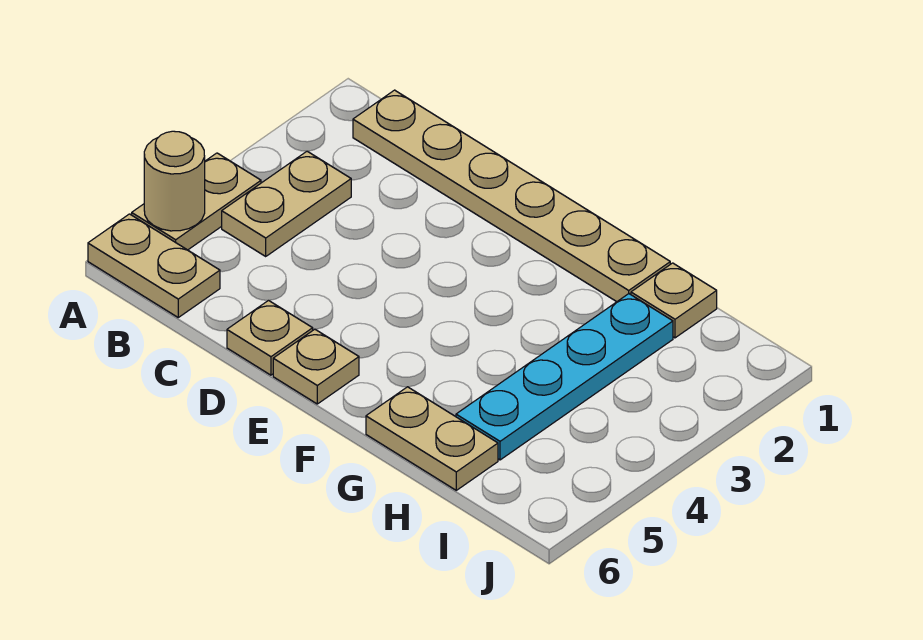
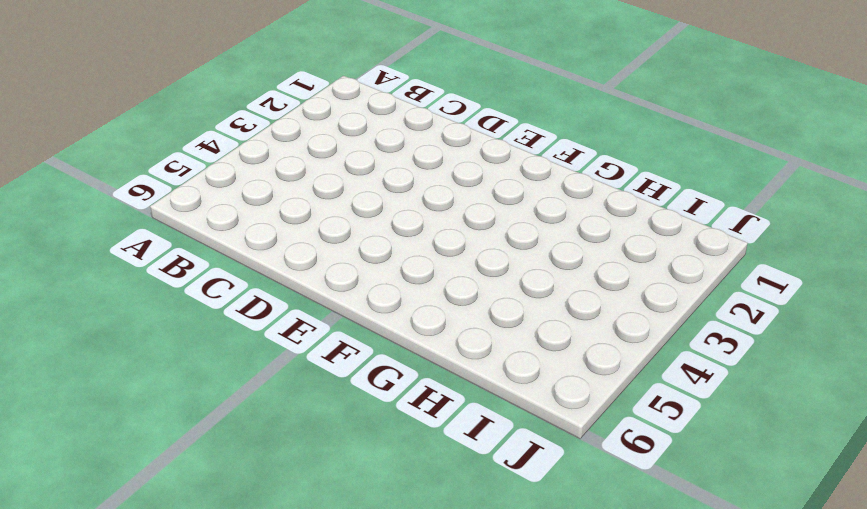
none -> tan plate A4:A5 level 1
none -> tan plate A6:B6 level 1

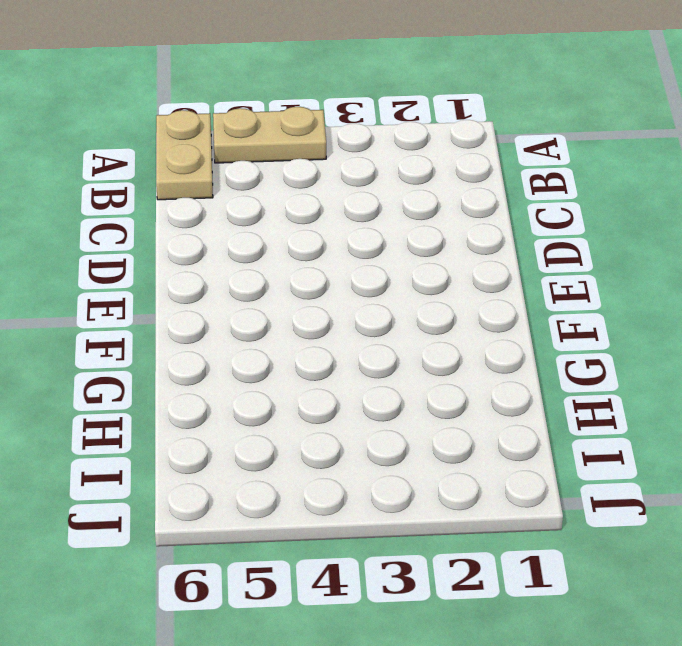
none -> tan plate B1:G1 level 1
none -> tan plate B3:B4 level 1

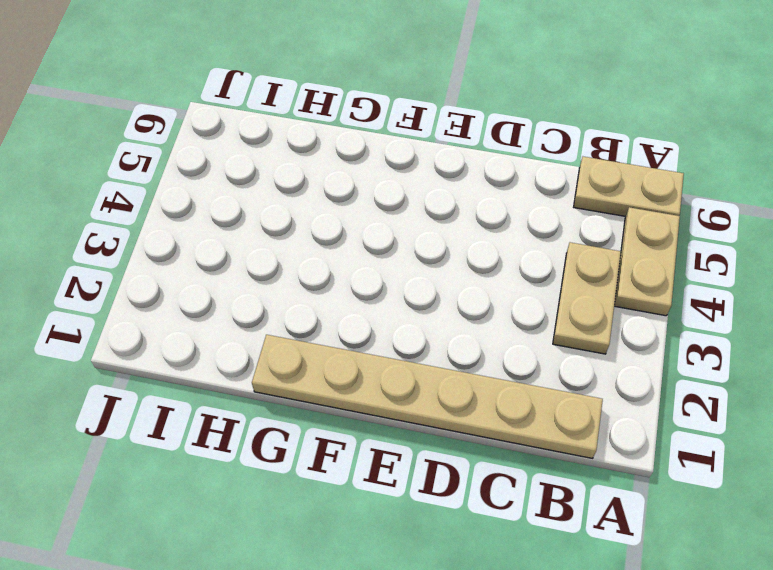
none -> tan plate D6 level 1
none -> tan plate E6 level 1

